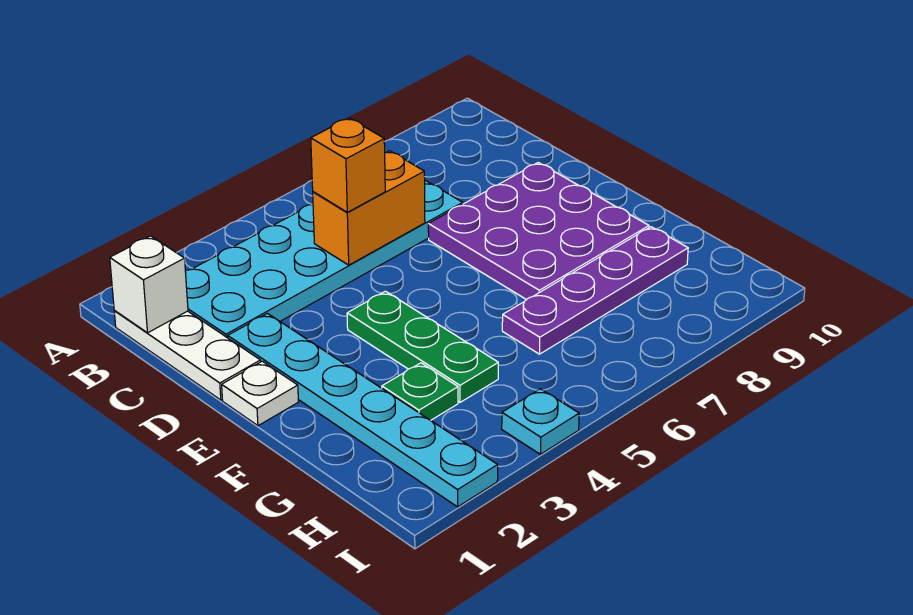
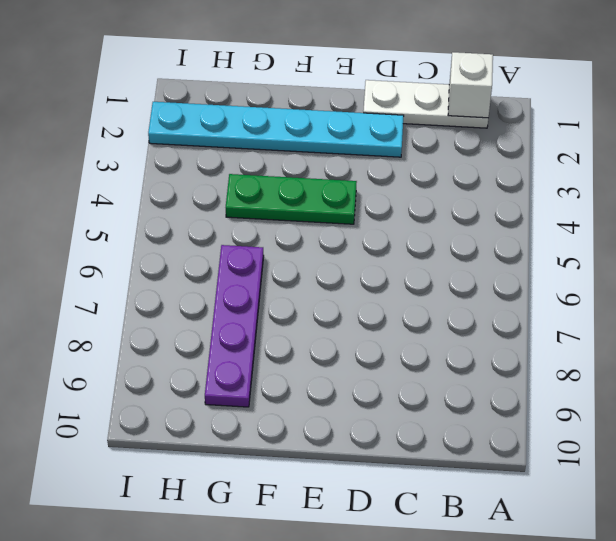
none -> cyan plate B2:C7 level 1
none -> purple plate D7:F9 level 1
none -> white plate E1 level 1

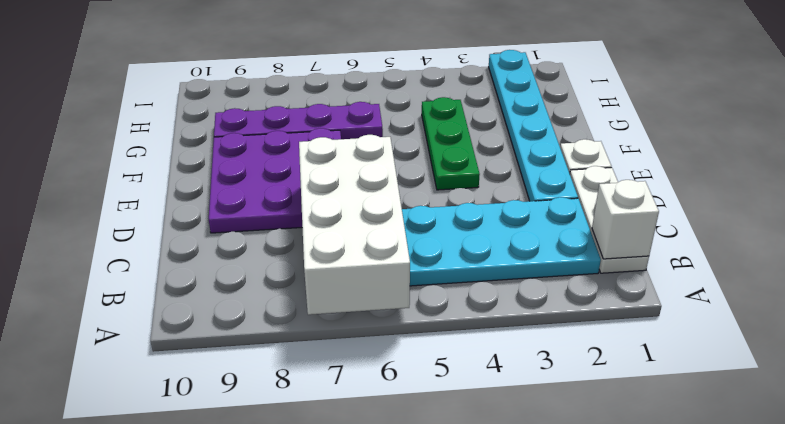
white brick A6:D7 level 2 -> orange brick C5:C6 level 2
none -> green plate G3 level 1
none -> cyan plate I4 level 1
none -> orange brick C5 level 3

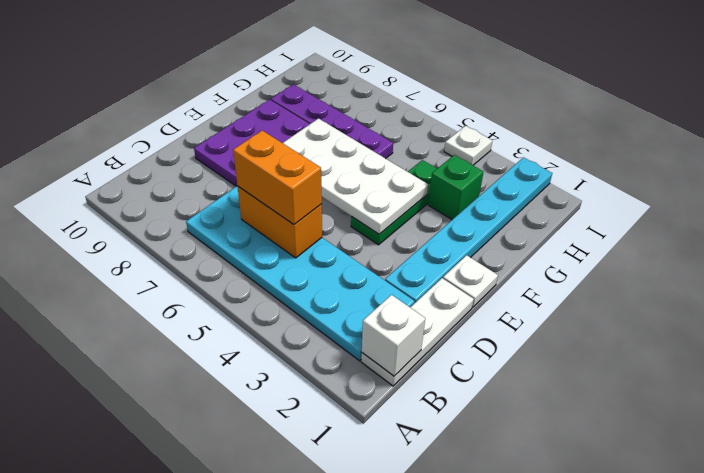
orange brick C5:C6 level 3 -> orange brick C5 level 3
white plate E4:F7 level 2 -> none
green brick G3 level 1 -> green plate G3 level 1
white plate I4 level 1 -> cyan plate I4 level 1

